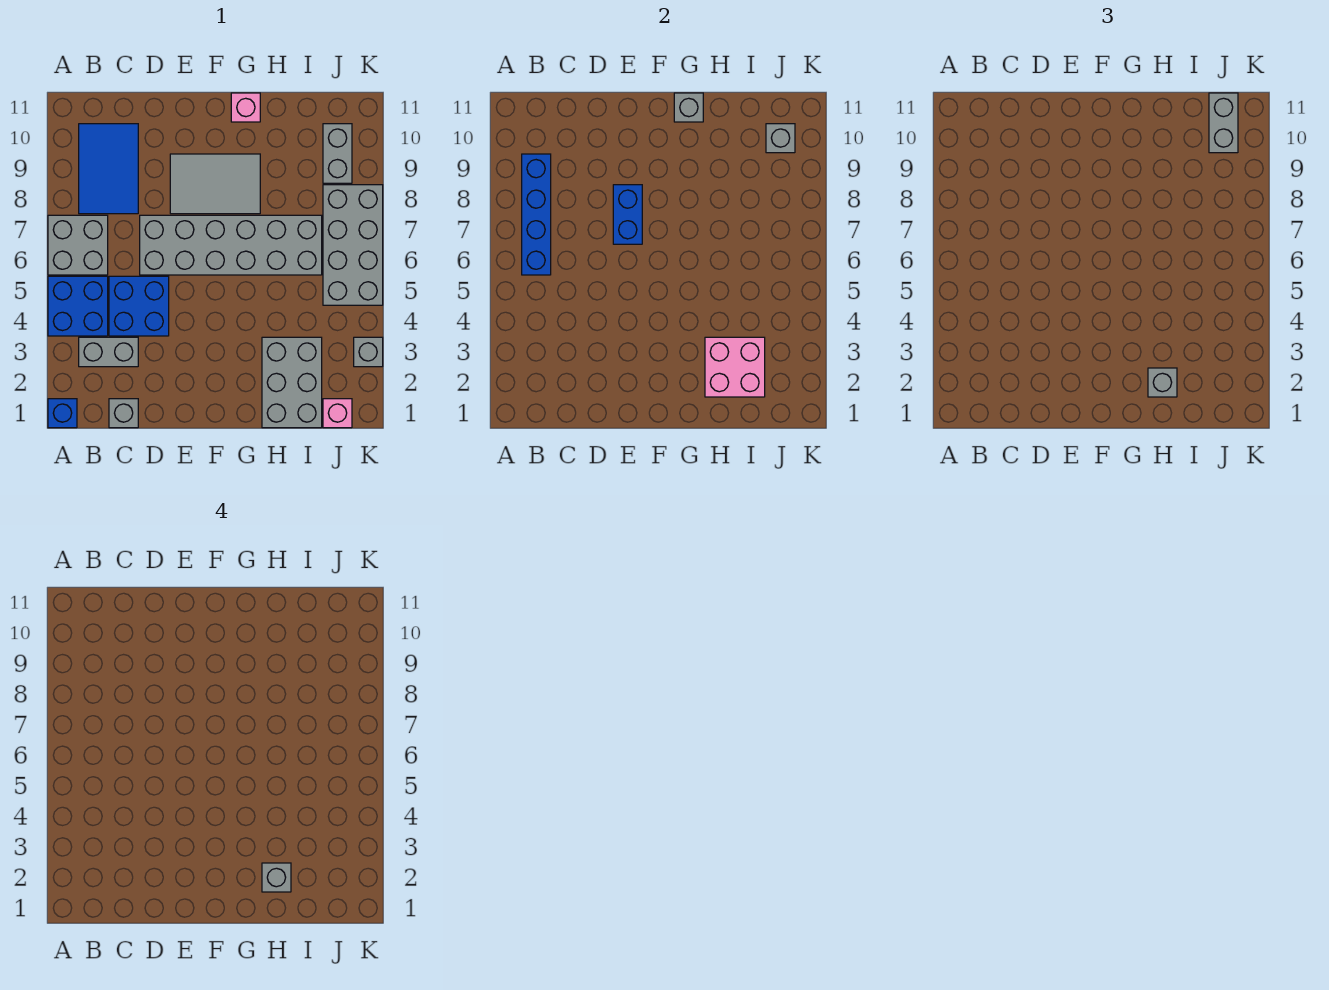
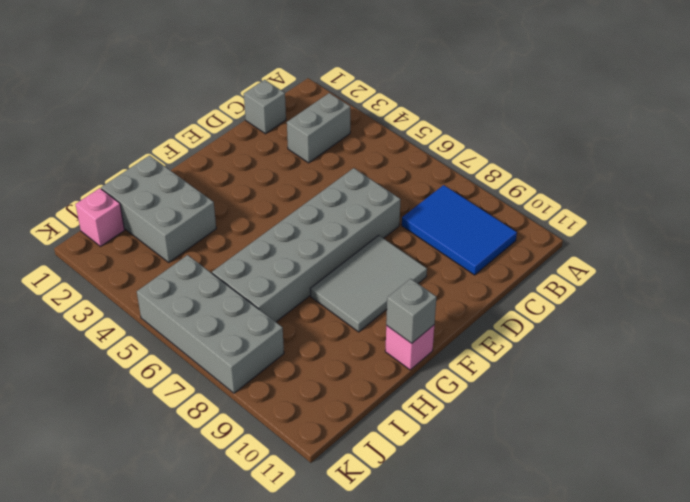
none -> blue brick A1 level 1
none -> blue brick A4:B5 level 1
none -> grey brick A6:B7 level 1

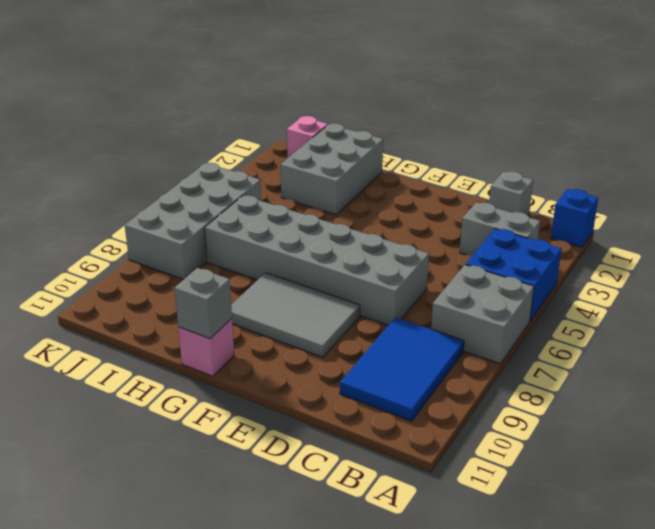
none -> blue brick C4:D5 level 1
none -> grey brick J9:J10 level 1
none -> grey brick K3 level 1

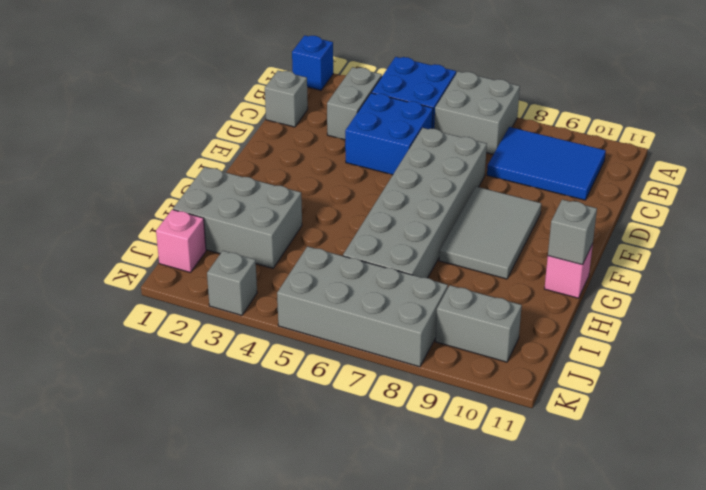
none -> blue brick B6:B9 level 2
none -> blue brick E7:E8 level 2
none -> pink brick H2:I3 level 2

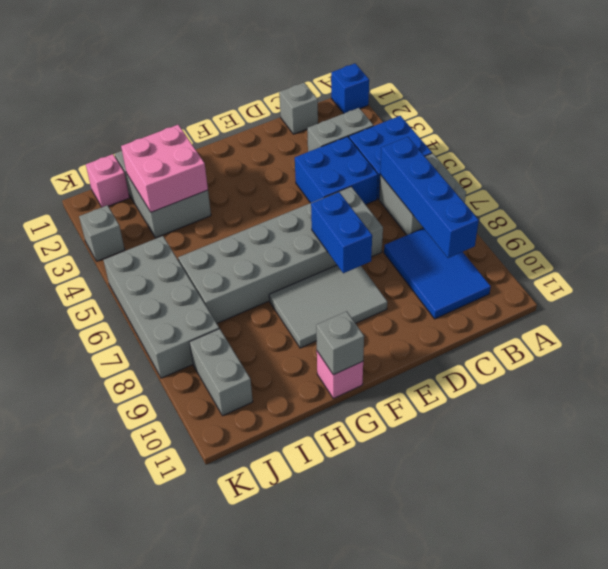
none -> grey brick J10 level 2
none -> grey brick H2 level 3
none -> grey brick J10:J11 level 3

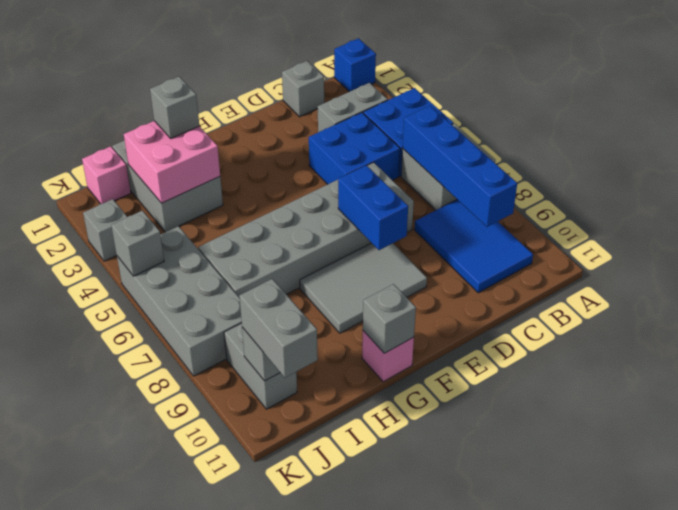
grey brick K5 level 2 -> grey brick H2 level 4

